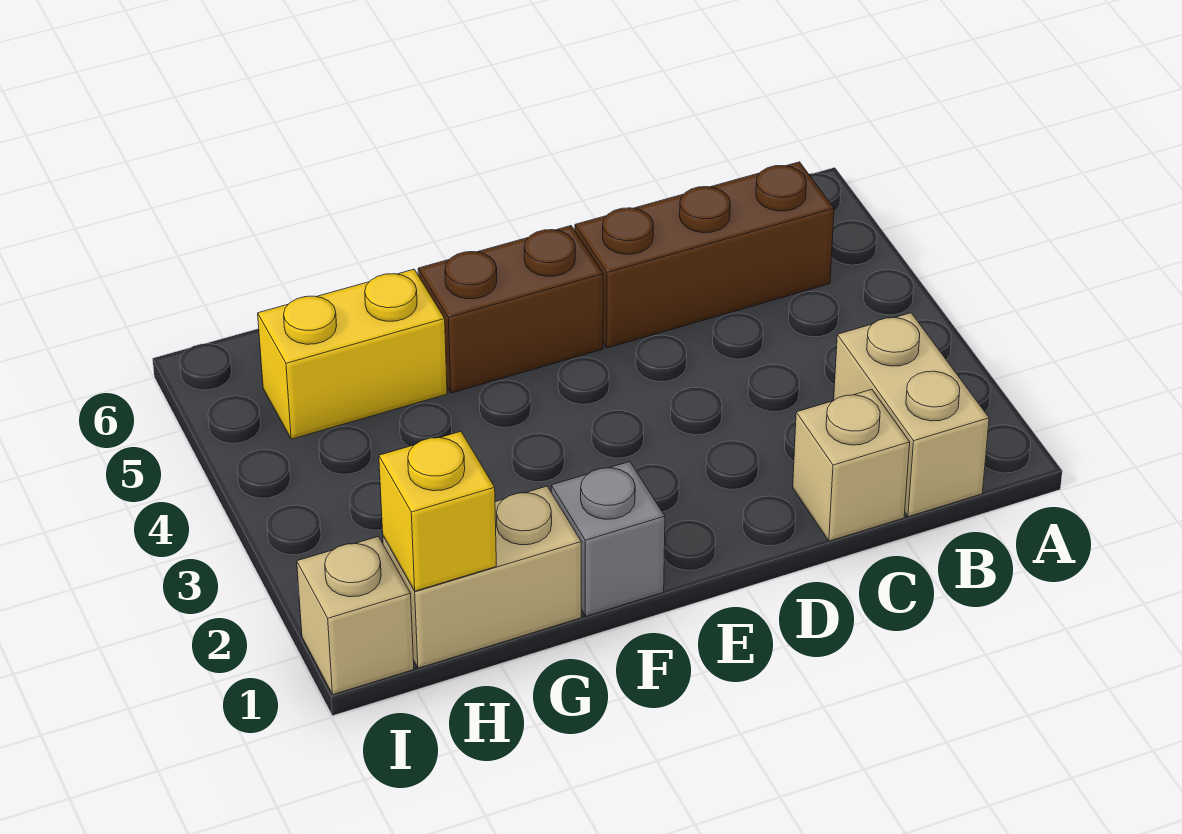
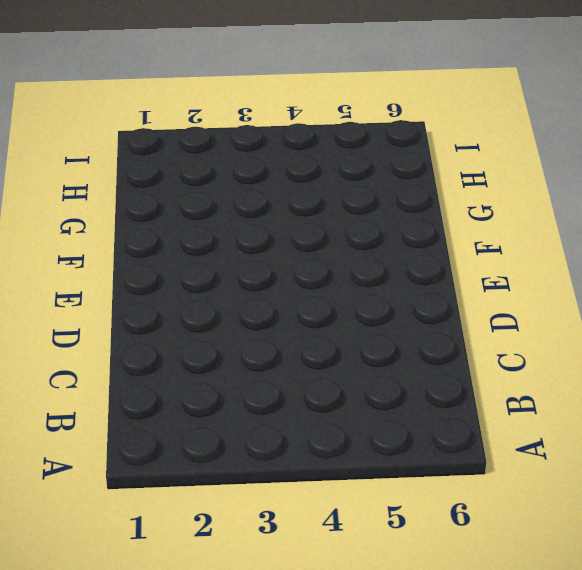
none -> tan brick B1:B2 level 1
none -> brown brick B5:D5 level 1

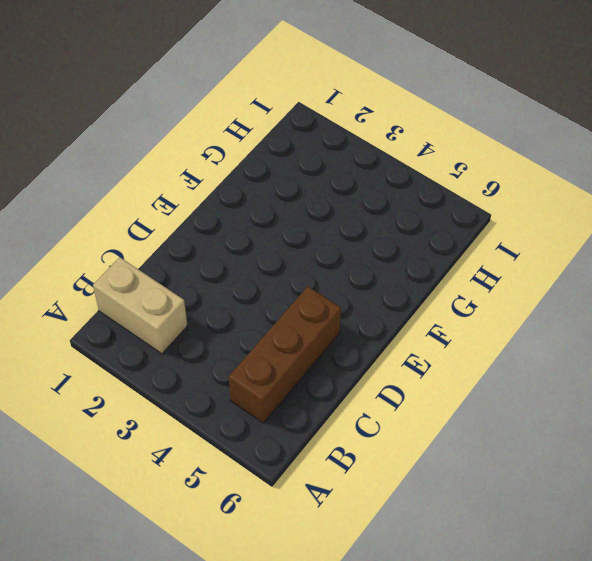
none -> tan brick C1 level 1
none -> brown brick E5:F5 level 1

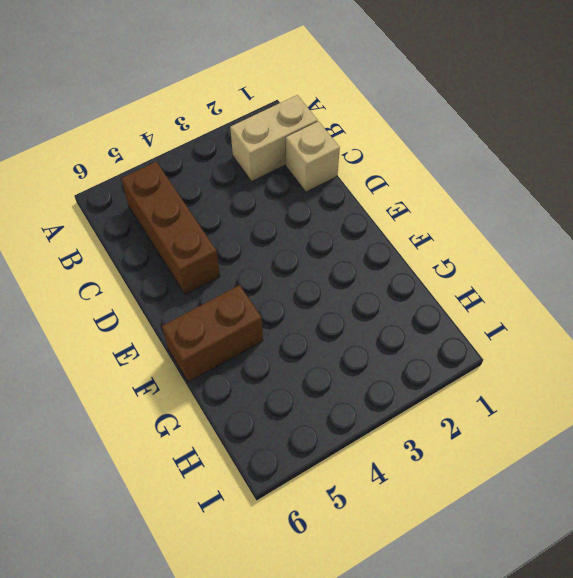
brown brick F5:F6 level 1 -> brown brick E5:F5 level 1
none -> grey brick F1 level 1
none -> tan brick G1:H1 level 1

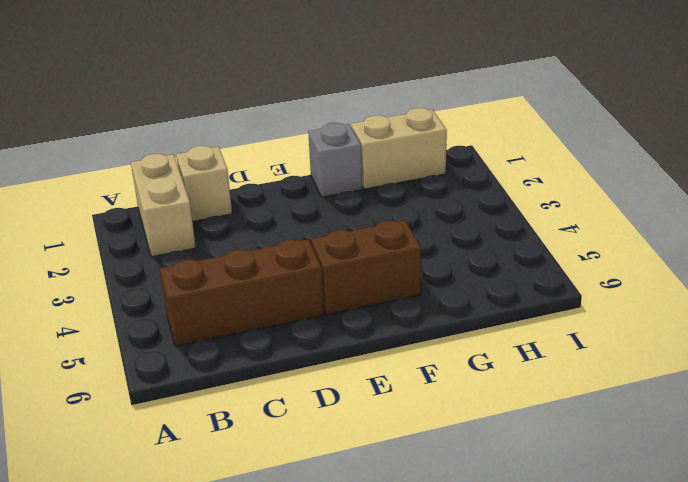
none -> yellow brick G5:H5 level 1
none -> tan brick I1 level 1

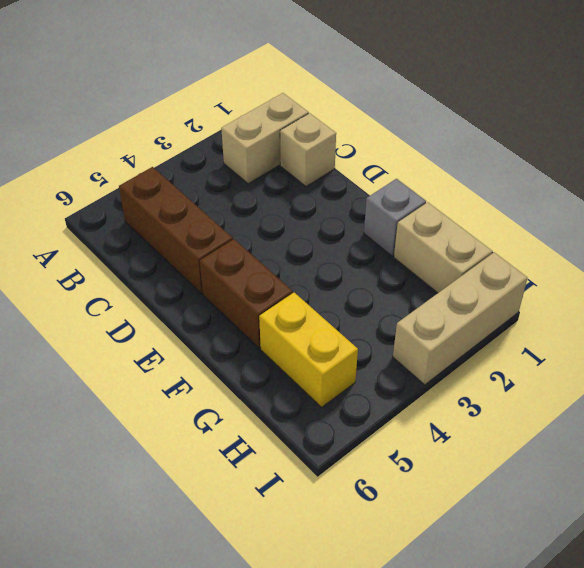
tan brick I1:I3 level 1 -> tan brick I1 level 1
none -> yellow brick H1 level 2

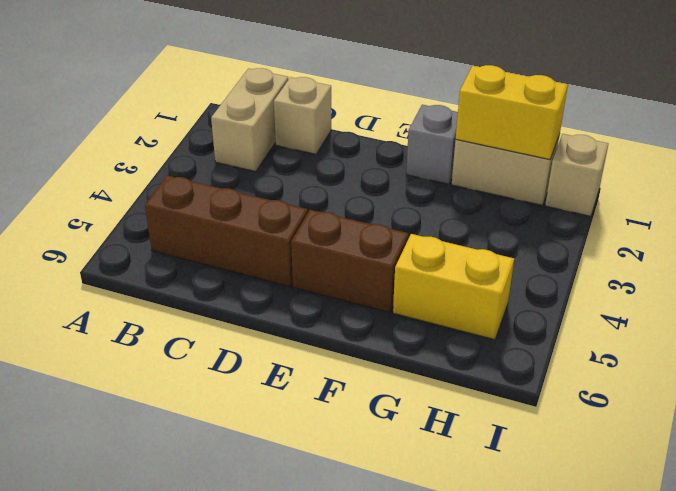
yellow brick G1:H1 level 2 -> yellow brick H1 level 2

